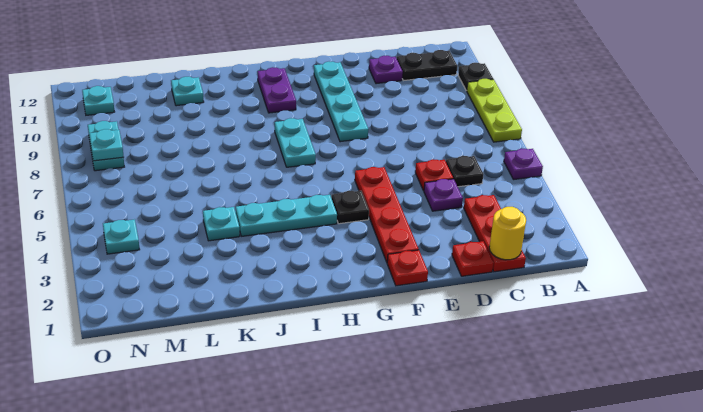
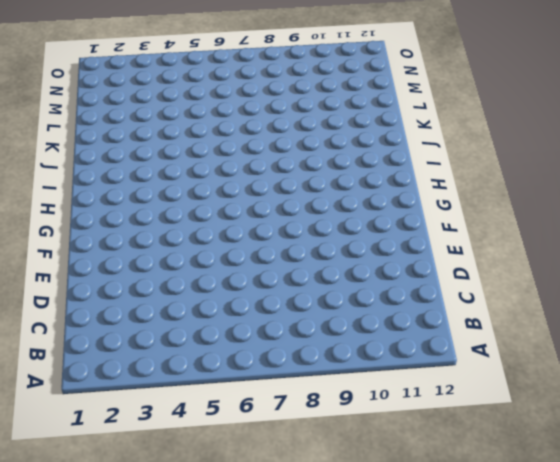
none -> purple plate A5 level 1
none -> lime plate A7:A9 level 1
none -> black plate A10 level 1

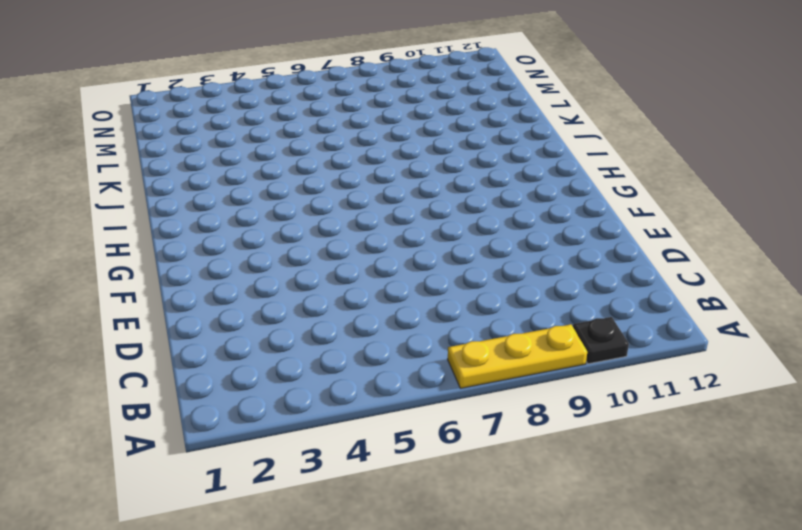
yellow plate A7:A9 level 1 -> lime plate A7:A9 level 1
none -> purple plate A5 level 1
none -> black plate B11:C11 level 1
none -> red plate C1:C3 level 1

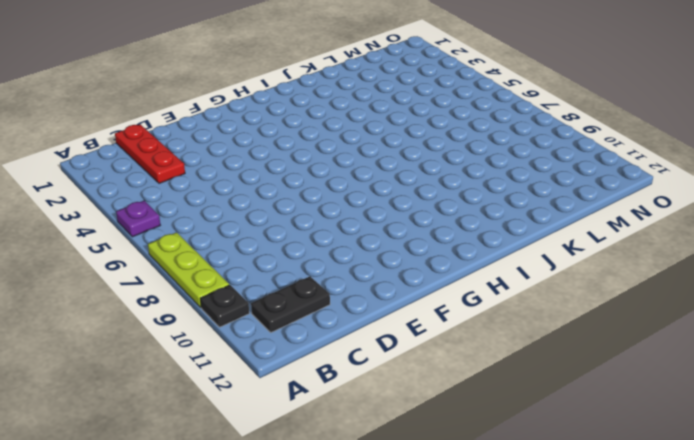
none -> black plate C5 level 1
none -> red plate D1 level 1
none -> purple plate D4 level 1

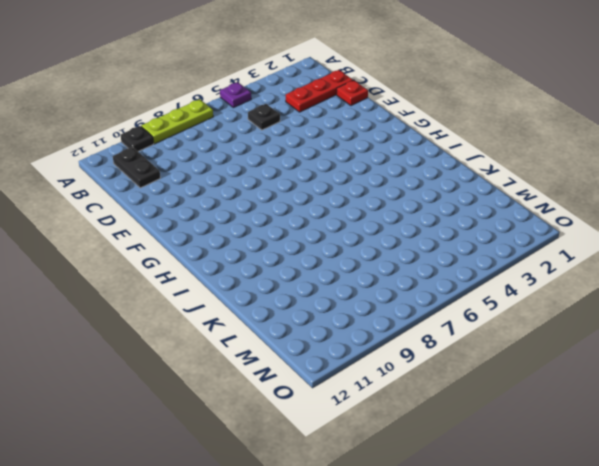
none -> purple plate D4 level 1
none -> red plate D5 level 1
none -> purple plate D11 level 1

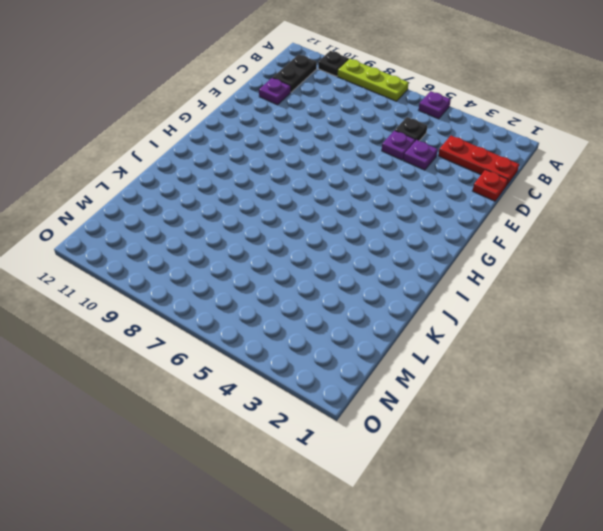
purple plate D5 level 1 -> red plate D5 level 1
none -> red plate F1 level 1
none -> red plate F2:F5 level 1
none -> cyan plate F8:F11 level 1

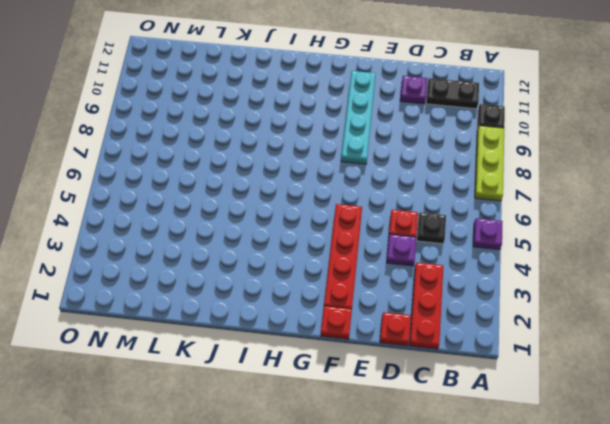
none -> black plate G4 level 1
none -> cyan plate H4:J4 level 1
none -> cyan plate H7:H8 level 1

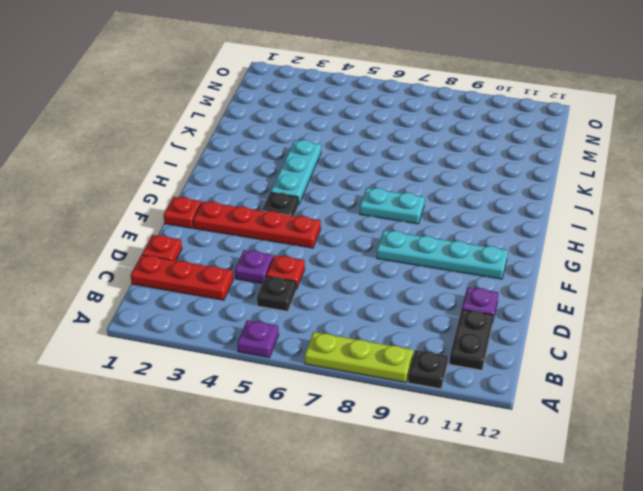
none -> purple plate H10:H11 level 1
none -> cyan plate K4 level 1
none -> cyan plate K11 level 1

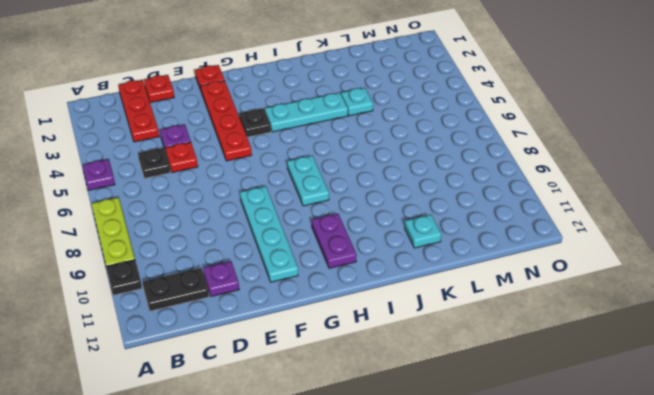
none -> cyan plate N4 level 1
none -> cyan plate N8:N9 level 1
none -> cyan plate N11 level 1

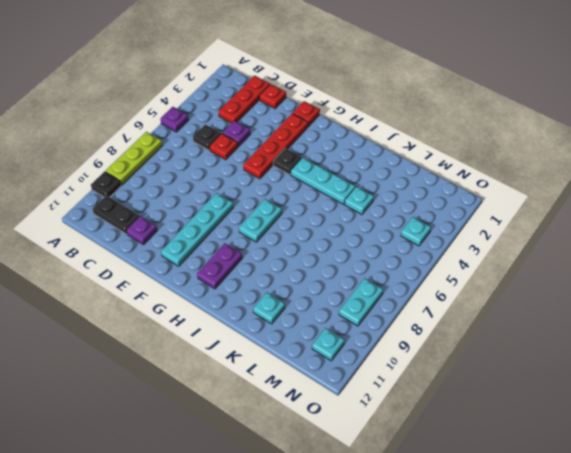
none -> yellow round brick C1 level 2
none -> cyan plate N8 level 2

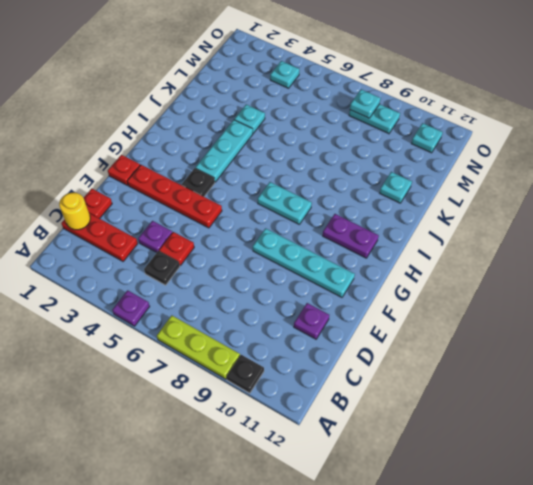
none -> black plate B11:C11 level 1

